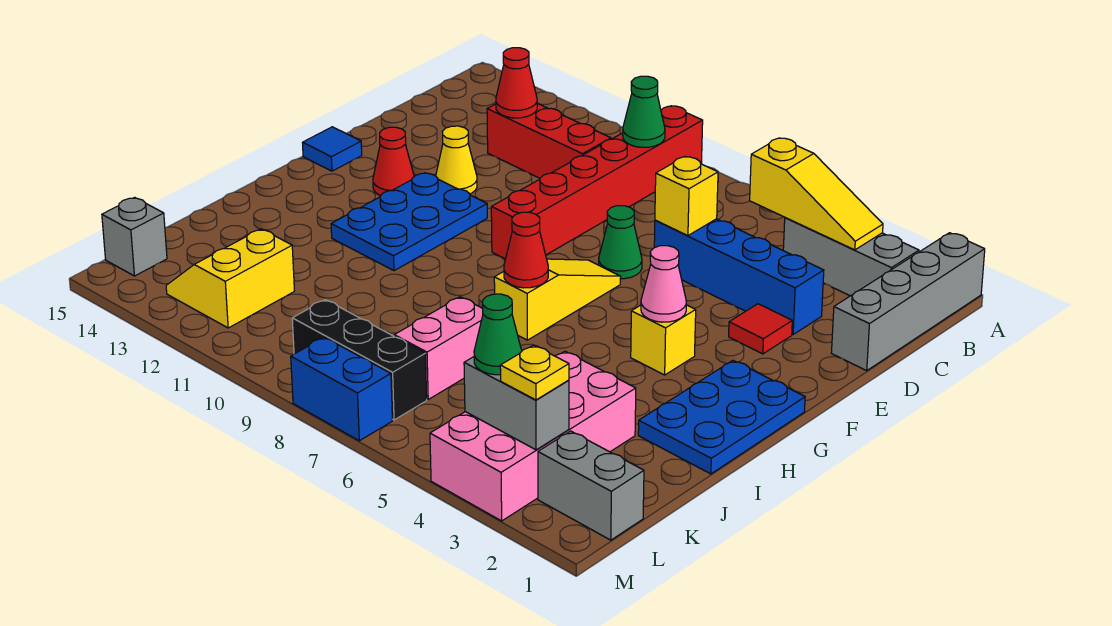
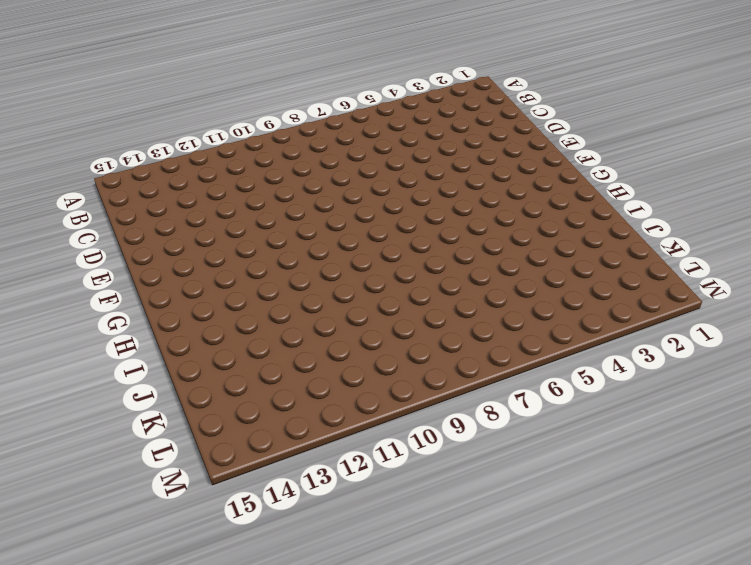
none -> grey brick A1:D1 level 1
none -> red brick A9:F9 level 1
none -> grey brick B2:B4 level 1
none -> red brick C10:C12 level 1

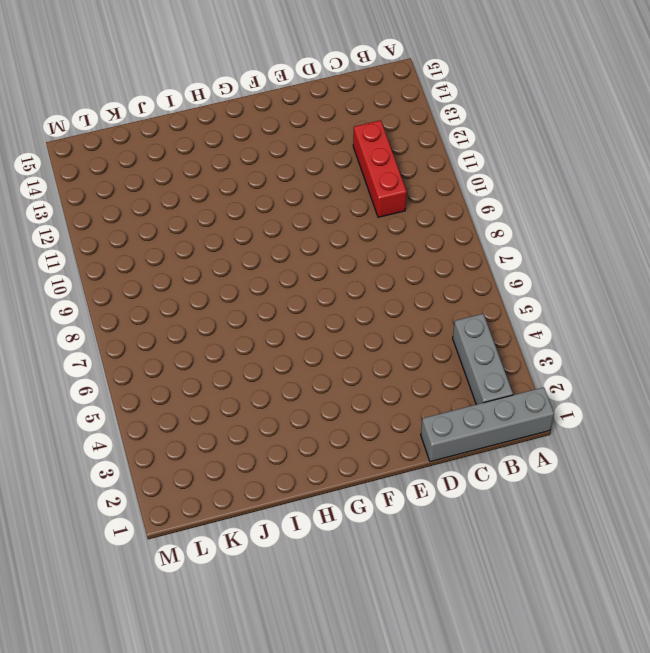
none -> red brick A9:F9 level 1
none -> blue brick D3:D6 level 1
none -> red tile E3 level 1
none -> green cone E7 level 1

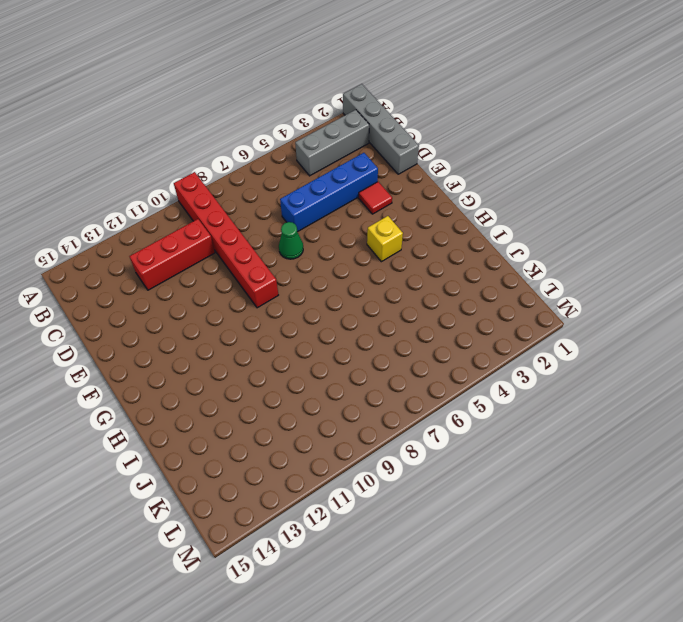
none -> yellow cone E12 level 1
none -> yellow slope F7:H7 level 1 top H
none -> blue plate F11:H12 level 1
none -> red cone F13 level 1

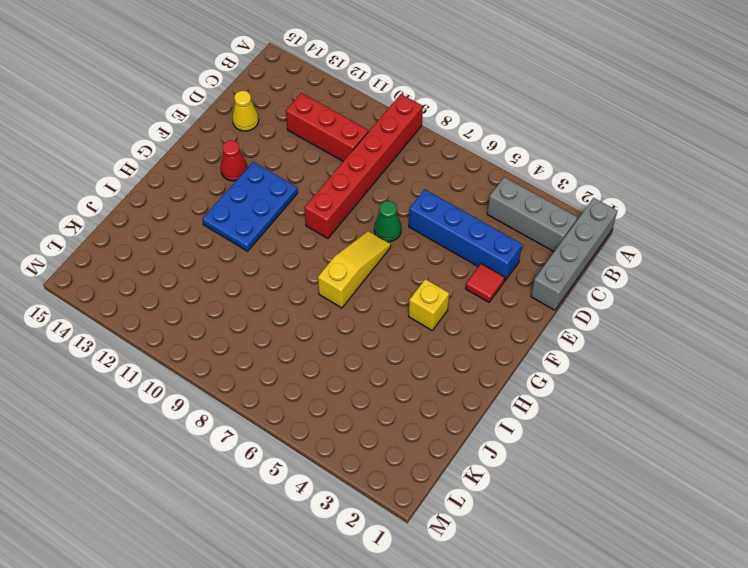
yellow cone D14 level 1 -> yellow cone E12 level 1
none -> blue tile F15 level 1
none -> blue plate G1:I2 level 1
none -> pink brick J3:M4 level 1
none -> pink brick J7:K7 level 1

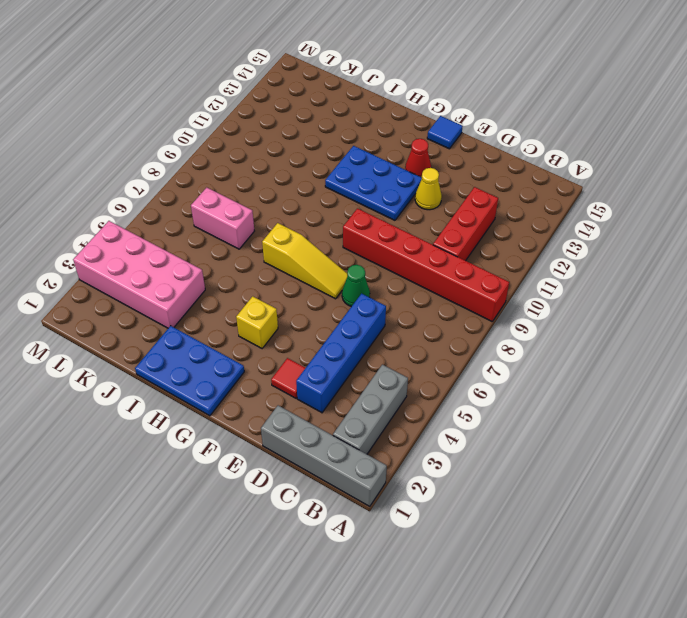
none -> yellow slope K12:L13 level 1 top 12
none -> grey brick L1:L2 level 1
none -> black brick L7:L9 level 1
none -> grey brick L15 level 1

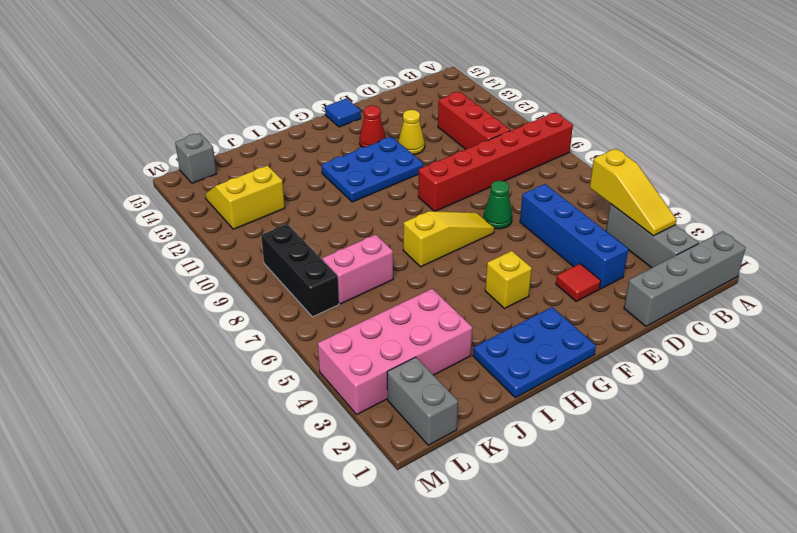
none -> blue brick M7:M8 level 1
none -> green cone B9 level 2
none -> red cone C12 level 2
none -> yellow brick D6 level 2

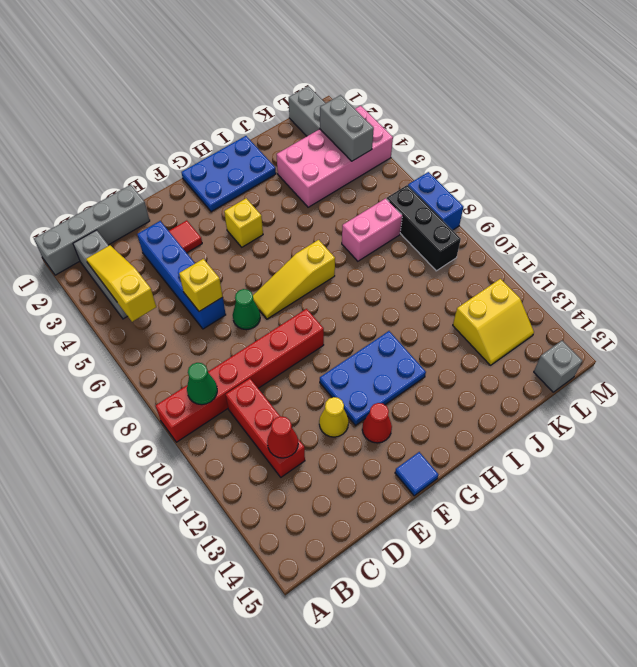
none -> pink cone G4 level 2
none -> red cone H7 level 2
none -> yellow plate L3 level 3
none -> green cone L4 level 3

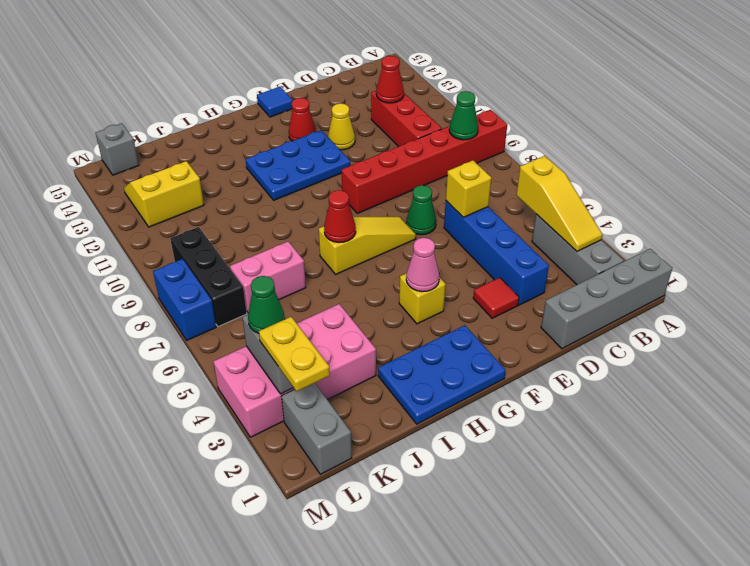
yellow plate L2:L3 level 3 -> yellow plate L3 level 3

